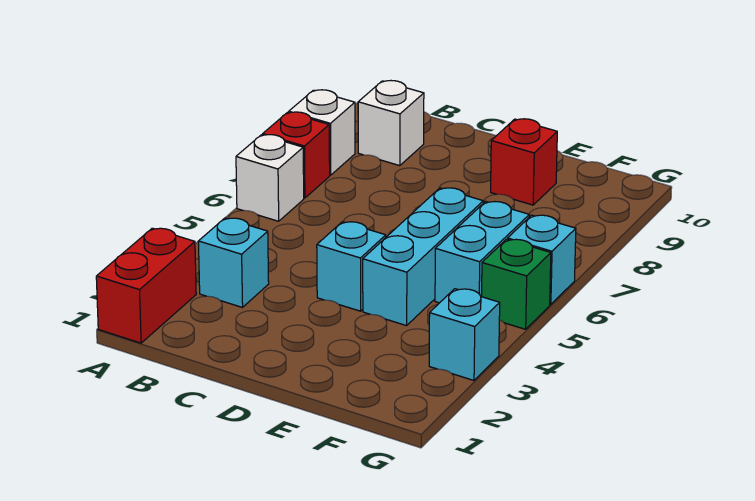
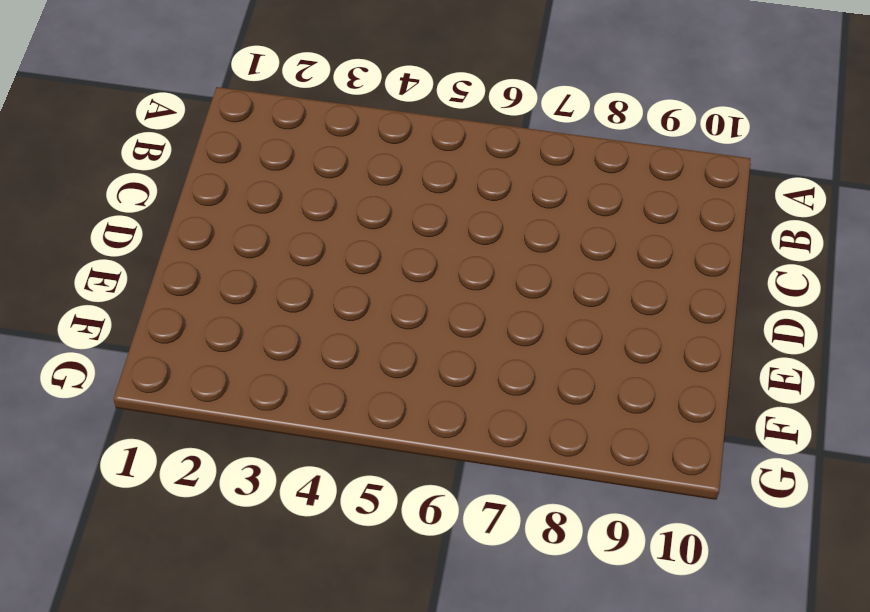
none -> red brick A1:A2 level 1
none -> white brick A6 level 1
none -> red brick A7 level 1

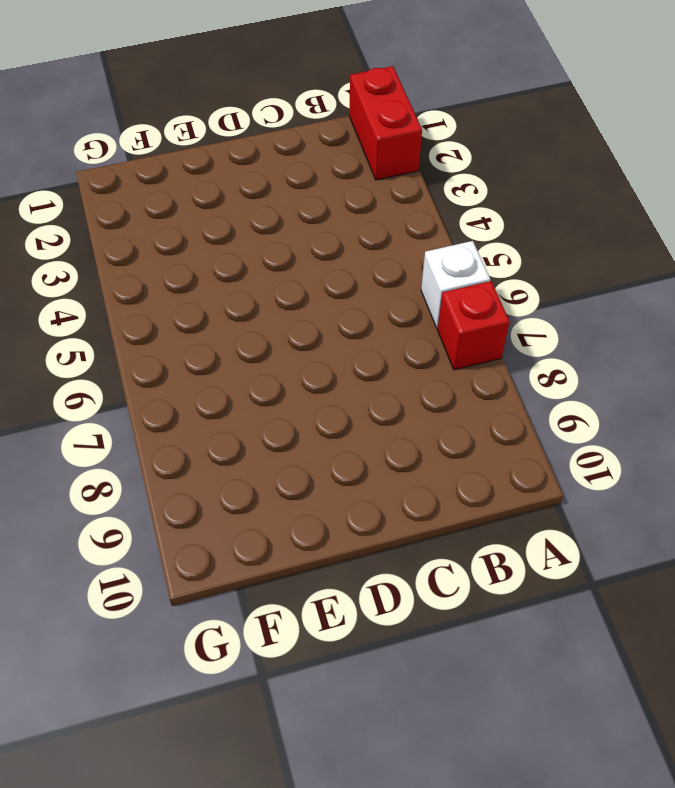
none -> white brick A8 level 1
none -> cyan brick B3 level 1
none -> white brick B9 level 1

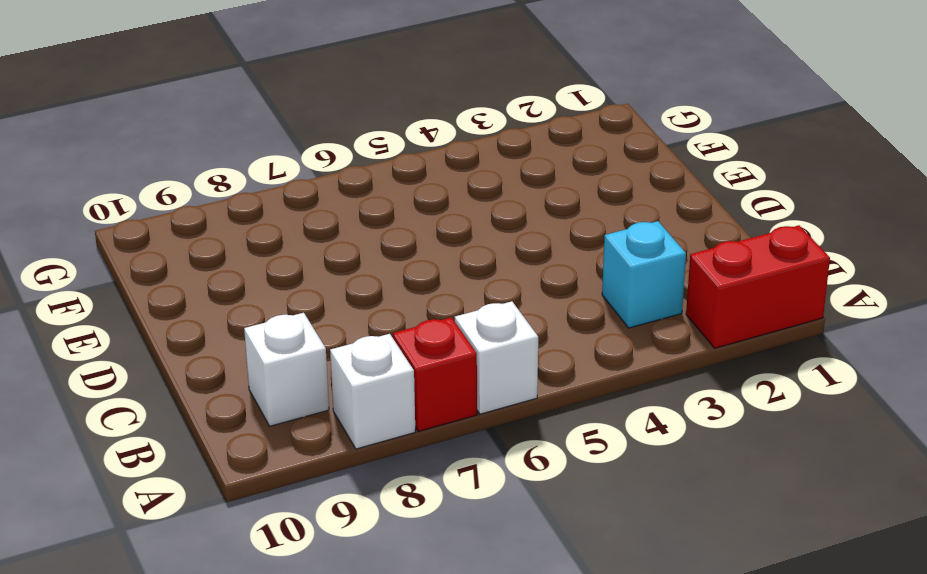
none -> cyan brick D4 level 1
none -> cyan brick E4:E6 level 1
none -> red brick E9 level 1

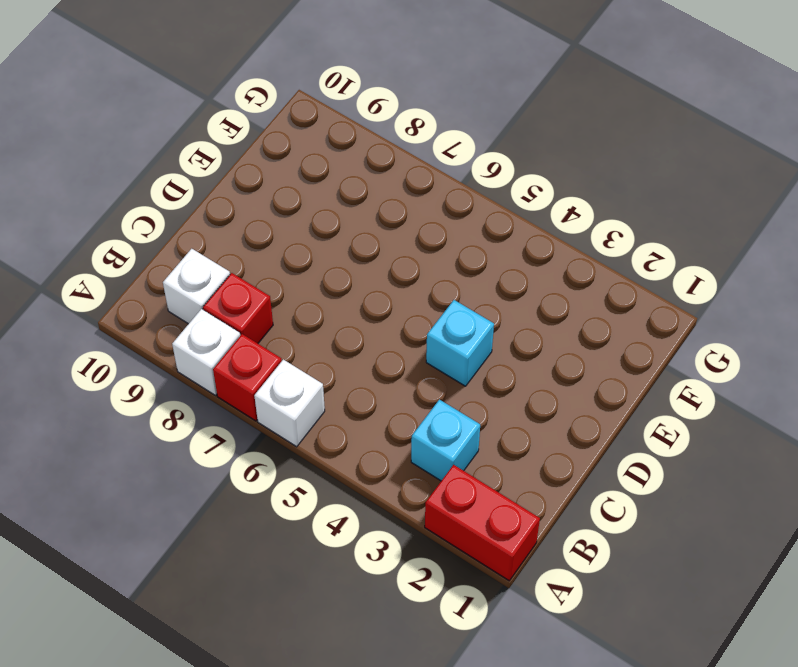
red brick B8 level 1 -> red brick E9 level 1
none -> cyan brick E4:E6 level 1
none -> cyan brick F5:F6 level 1
none -> cyan brick G3 level 1

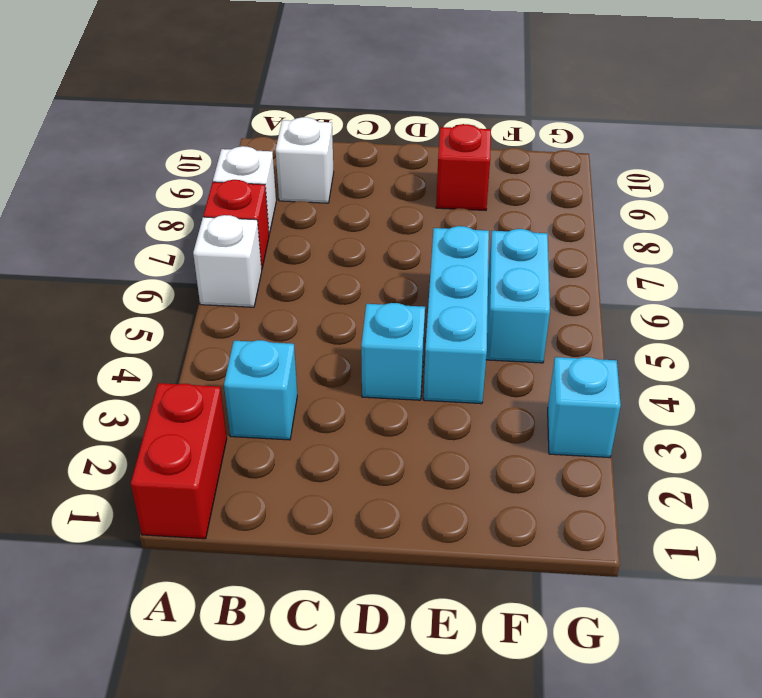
none -> green brick G5 level 1
none -> cyan brick G6 level 1

